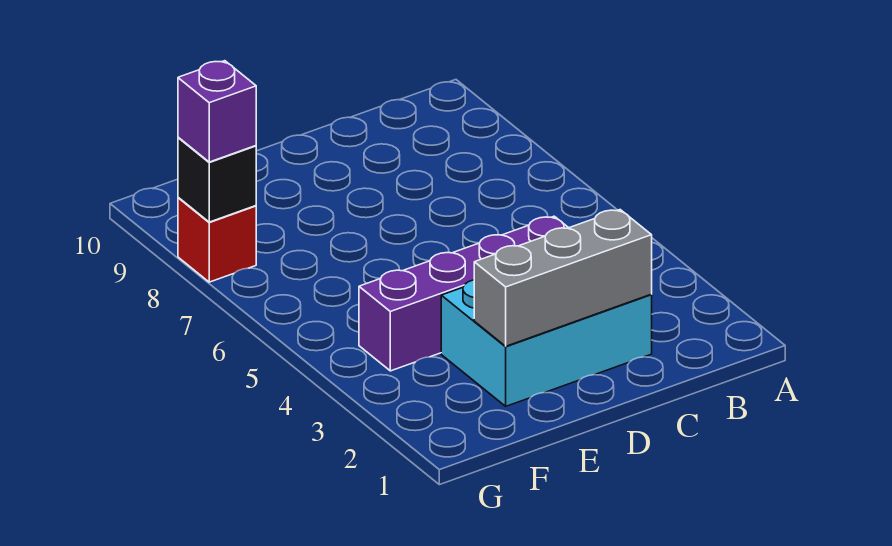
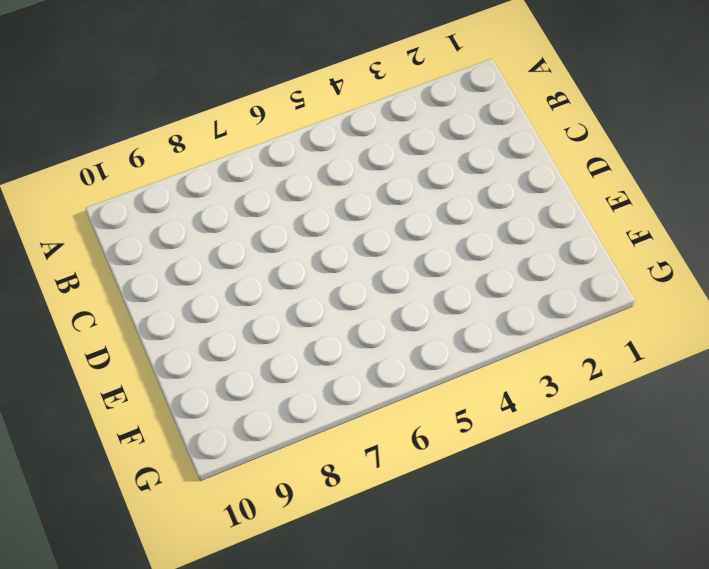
none -> cyan brick C2:E3 level 1
none -> purple brick C4:F4 level 1

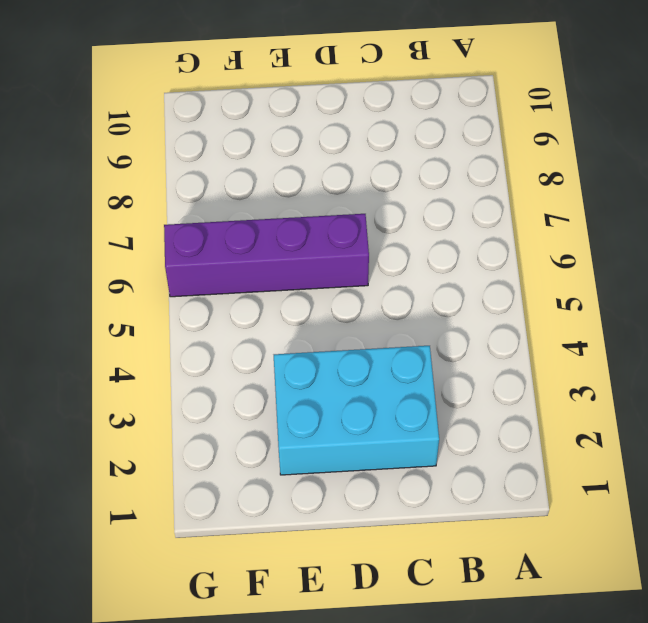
purple brick D6:G6 level 1 -> purple brick C4:F4 level 1
none -> red brick G8 level 1
none -> grey brick C2:E2 level 2

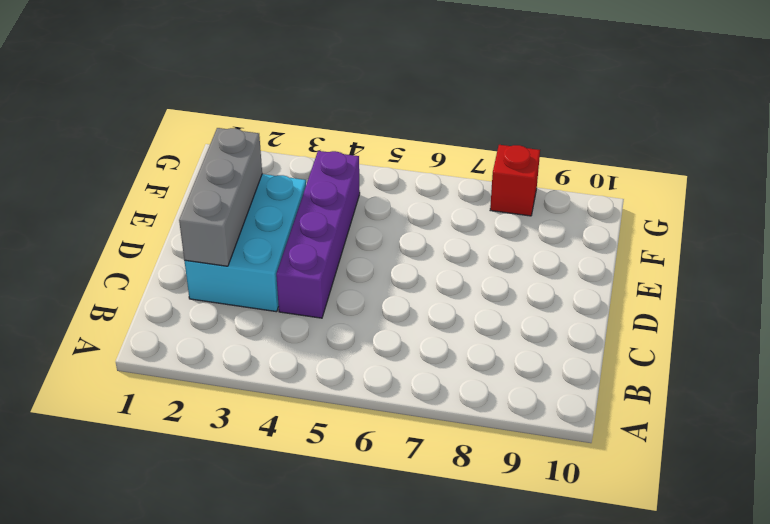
none -> black brick G8 level 2
none -> purple brick G8 level 3

